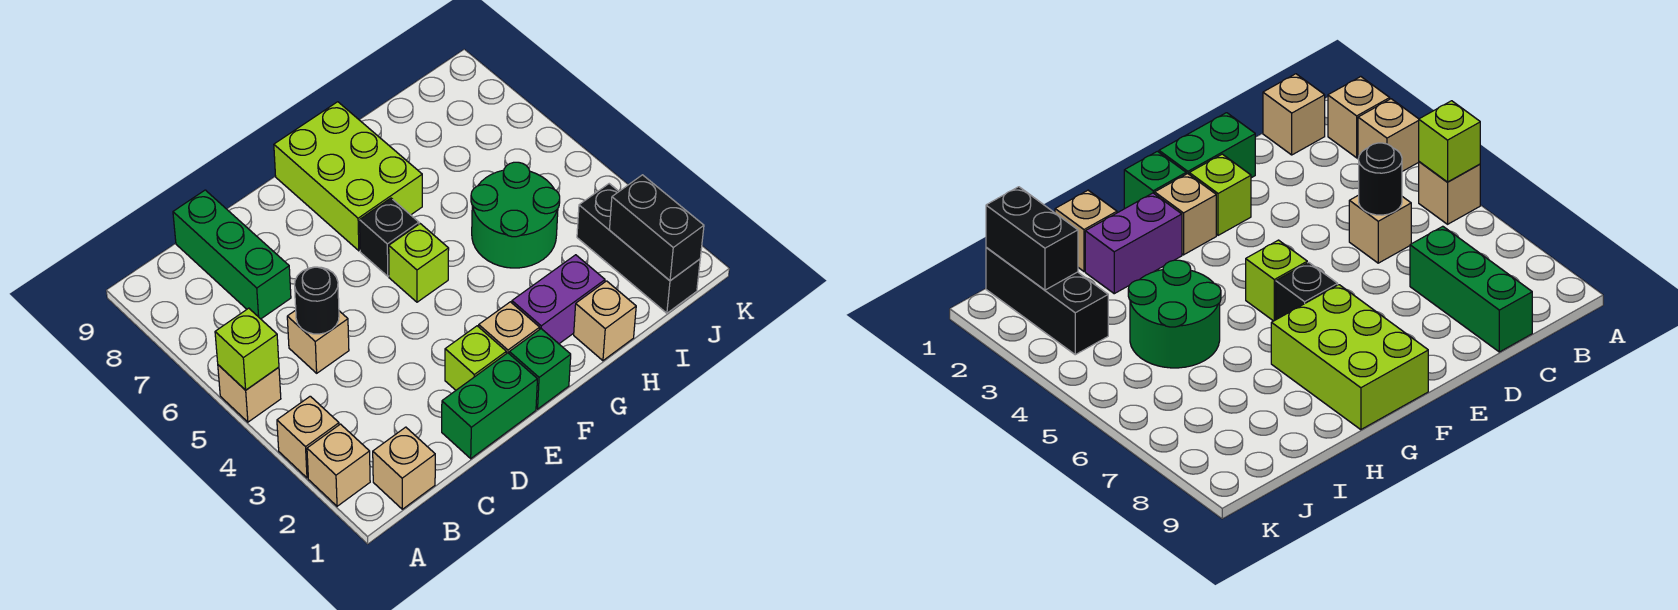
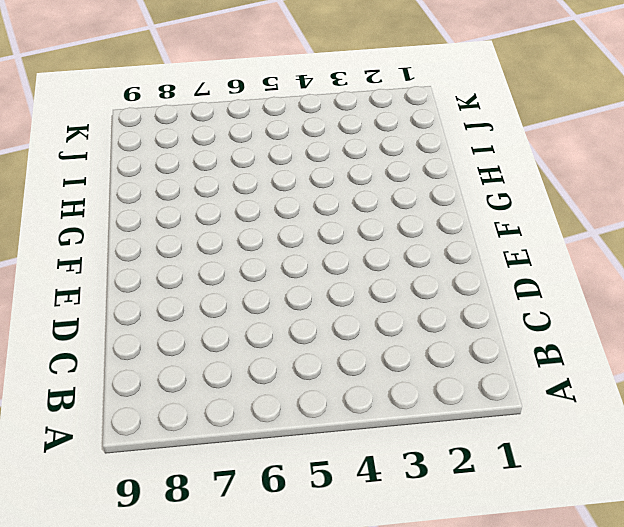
none -> tan brick A2 level 1
none -> tan brick A3 level 1
none -> tan brick A5 level 1

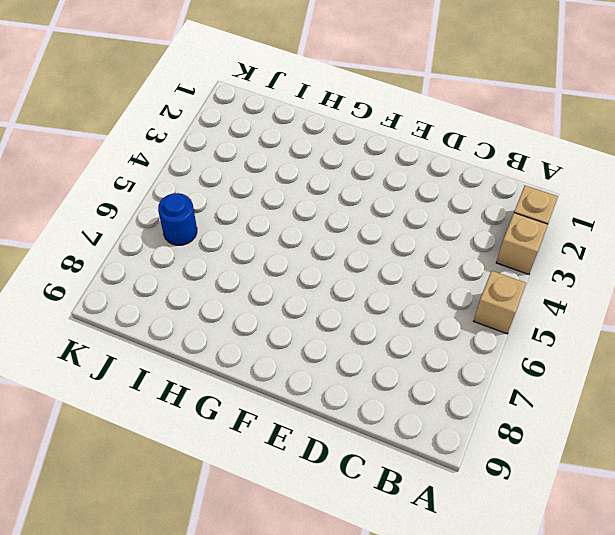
blue round brick J6 level 1 -> none
none -> tan brick B1 level 1
none -> tan brick C5 level 1
none -> green brick C7:C9 level 1

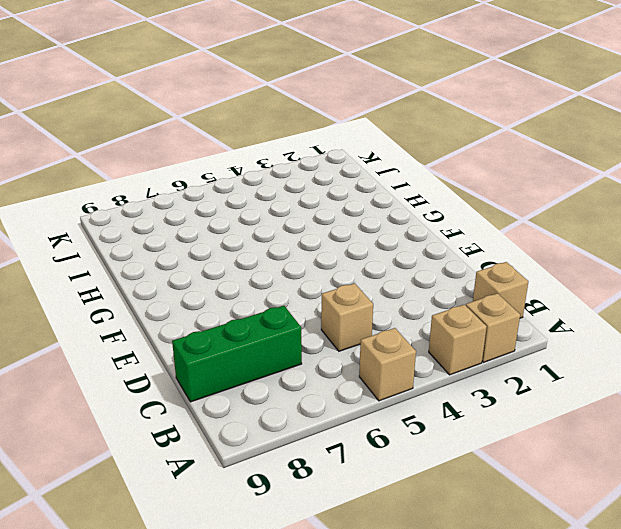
none -> green brick D1:E1 level 1
none -> lime brick E2 level 1
none -> green brick F1 level 1

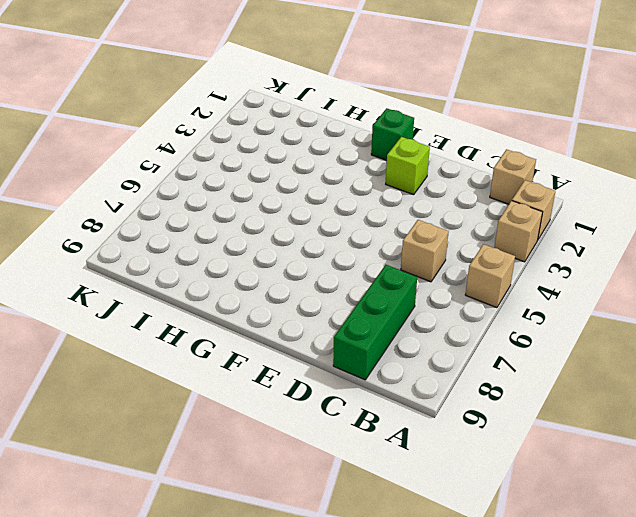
none -> green brick D1:E1 level 1
none -> tan brick F2 level 1
none -> lime brick F5 level 1

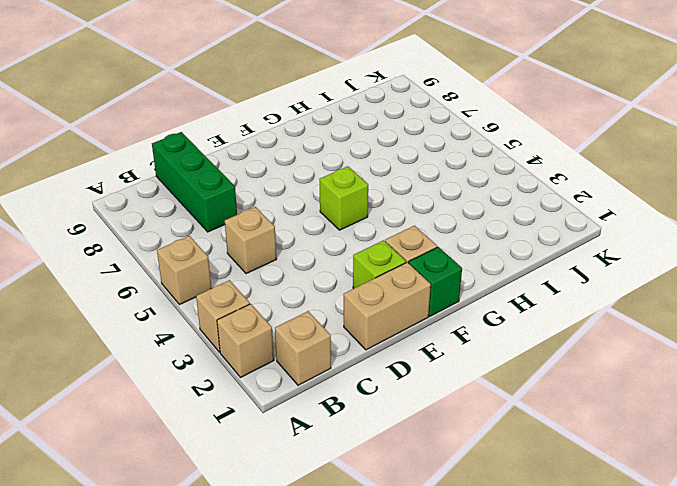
tan brick D1:E1 level 1 -> green brick D1:E1 level 1
none -> black brick F6 level 1
none -> lime brick F7:G9 level 1
none -> purple brick G2:H2 level 1

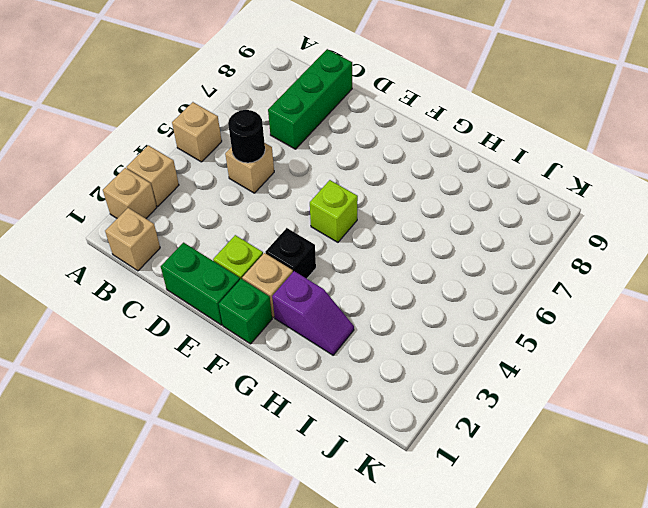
black brick F3 level 1 -> black brick F6 level 1
purple slope G2:H2 level 1 top G -> purple brick G2:H2 level 1
none -> lime brick F7:G9 level 1
none -> tan brick H1 level 1
none -> green round brick H4:I5 level 1

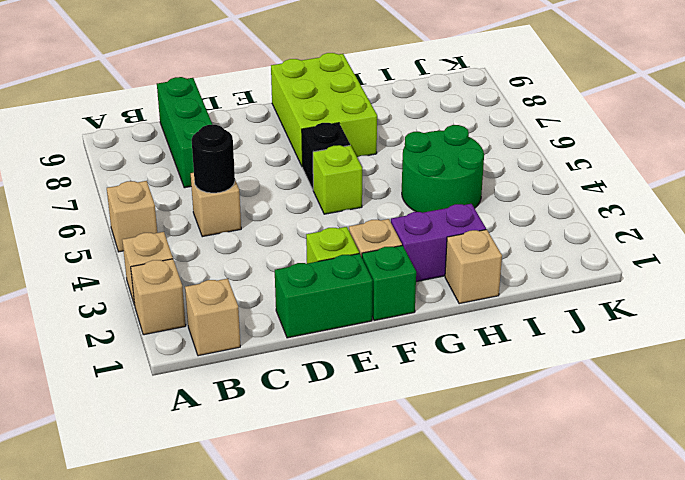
none -> black brick J1:J3 level 1
none -> lime brick A5 level 2
none -> black brick J1:J2 level 2

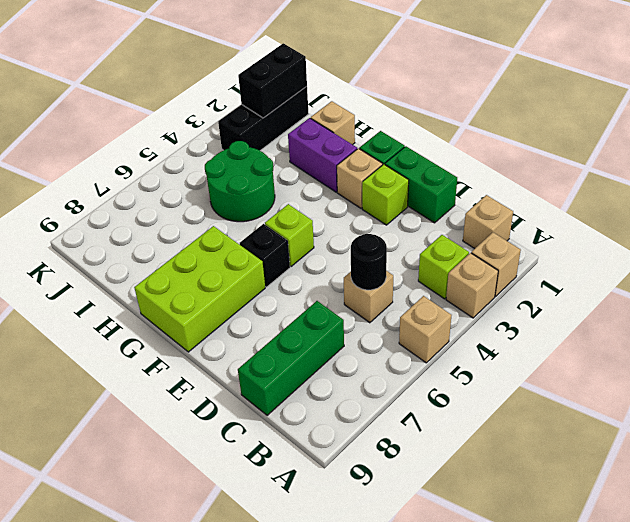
lime brick B3 level 1 -> lime brick A5 level 2

